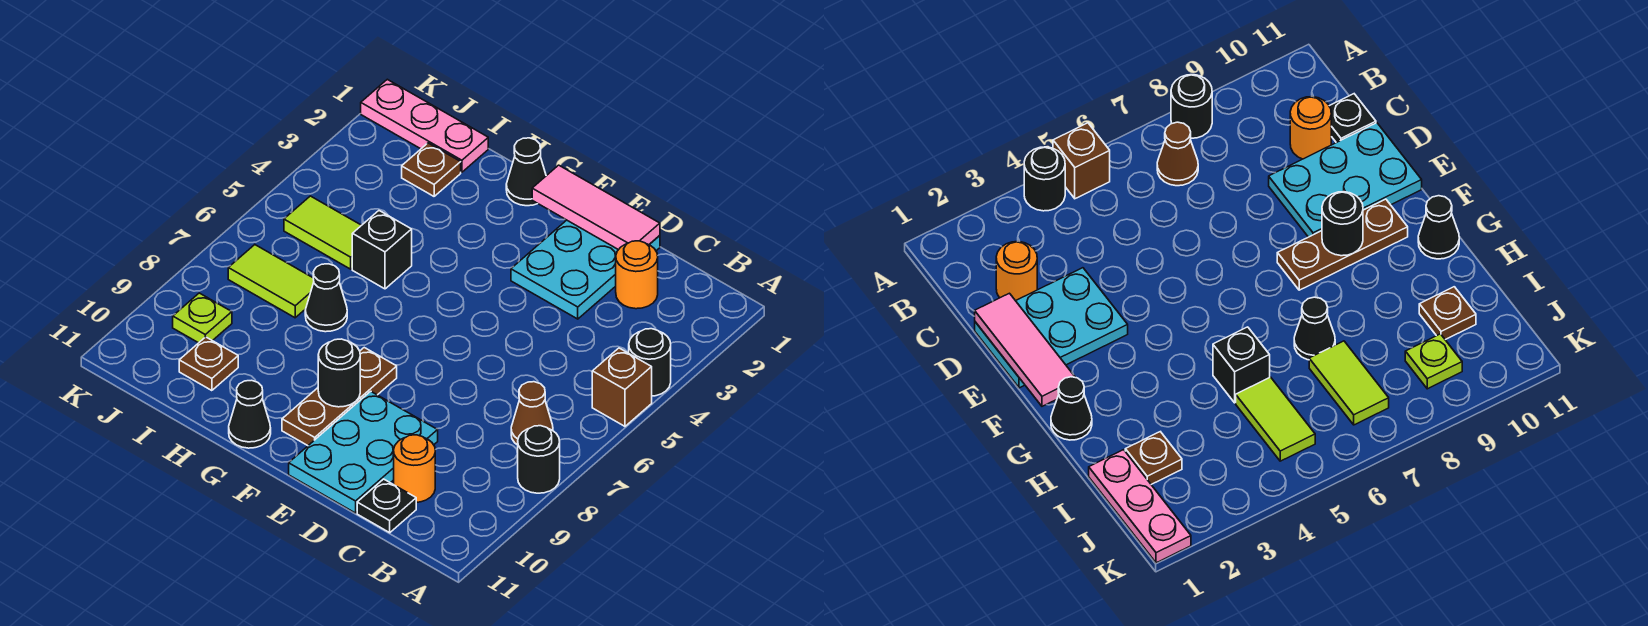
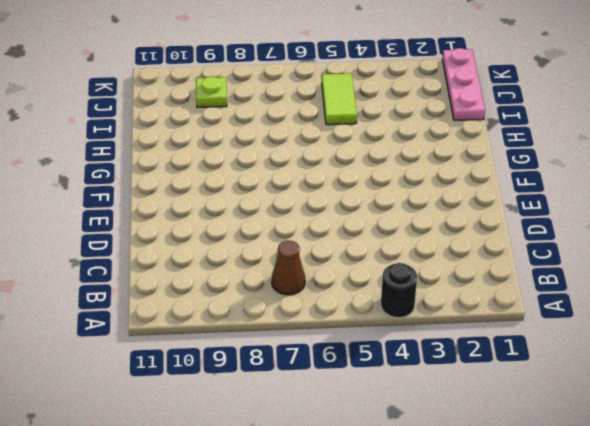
none -> brown brick A5 level 1
none -> black round brick A8 level 1
none -> orange round brick C2 level 1

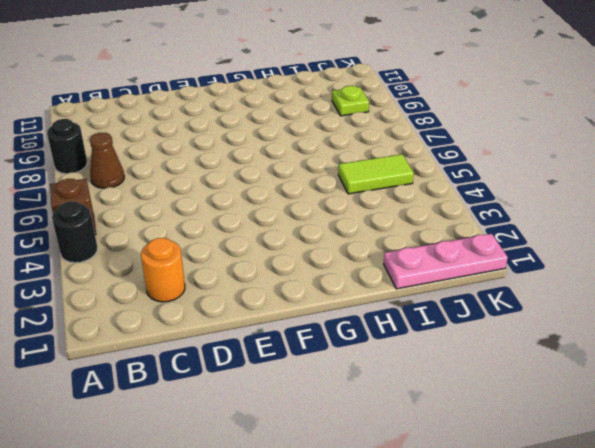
none -> orange round brick C10 level 1
none -> black plate C11 level 1
none -> cyan plate D1:E3 level 1

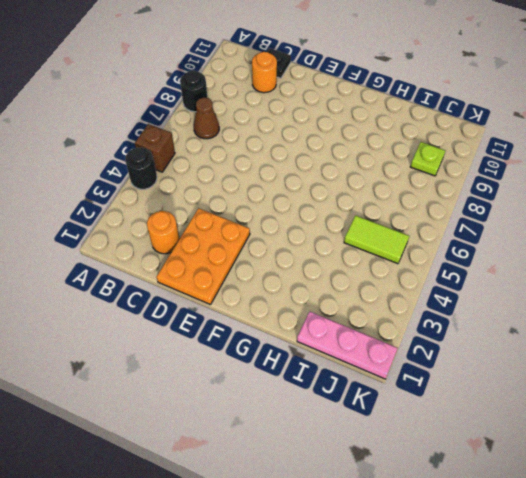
orange plate D1:E3 level 1 -> cyan plate D1:E3 level 1
none -> cyan plate D9:E11 level 1
none -> brown plate F8:F10 level 1
none -> black cone G1 level 1

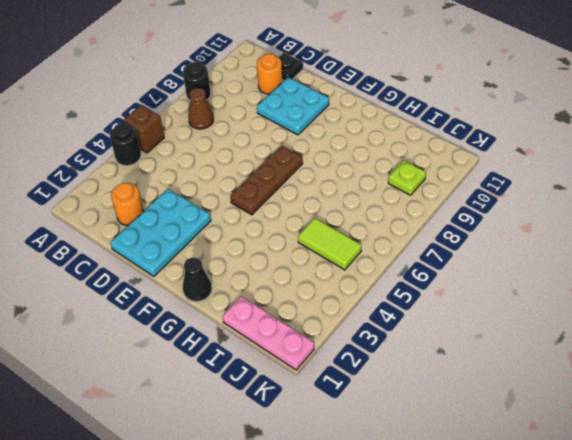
cyan plate D9:E10 level 1 -> cyan plate D9:E11 level 1
brown plate F5:F7 level 1 -> brown plate F8:F10 level 1
none -> black cone G11 level 1
none -> black brick H5 level 1
none -> black cone H7 level 1

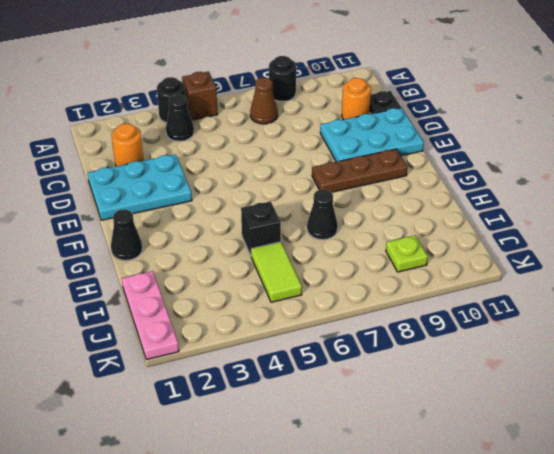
black cone B4 level 1 -> black cone G11 level 1
none -> brown plate I2 level 1
none -> lime tile I7:J7 level 1
none -> brown plate I10 level 1

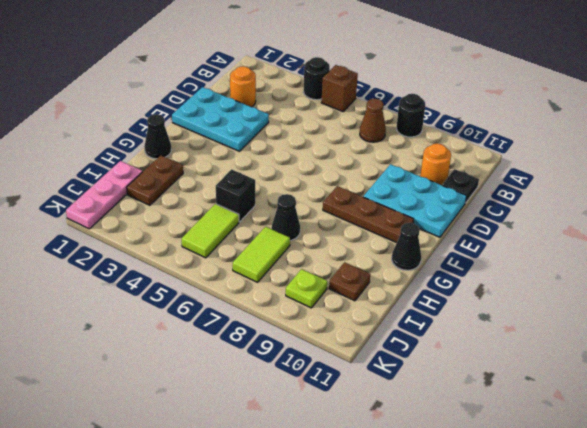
brown plate H2:I2 level 1 -> brown plate I2 level 1
none -> pink tile D1:F1 level 2
none -> black round brick F9 level 2

